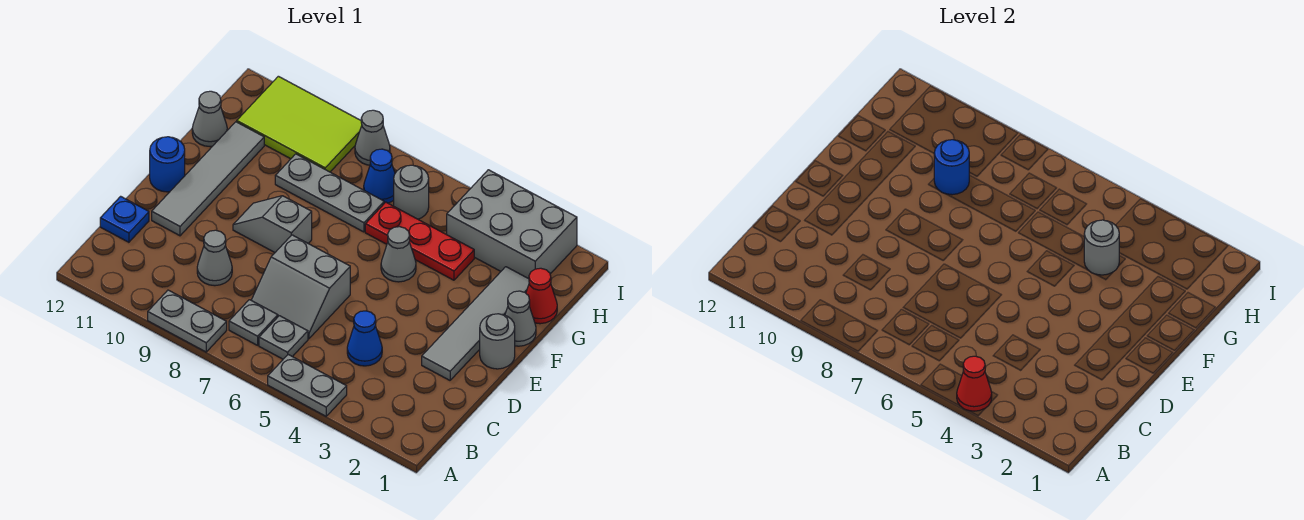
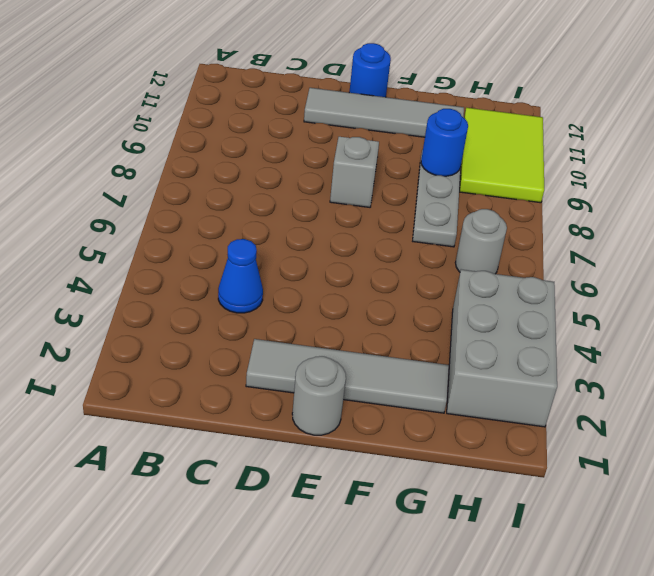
none -> grey plate A4:A5 level 1
none -> grey plate A8:A9 level 1
none -> grey plate B6 level 1

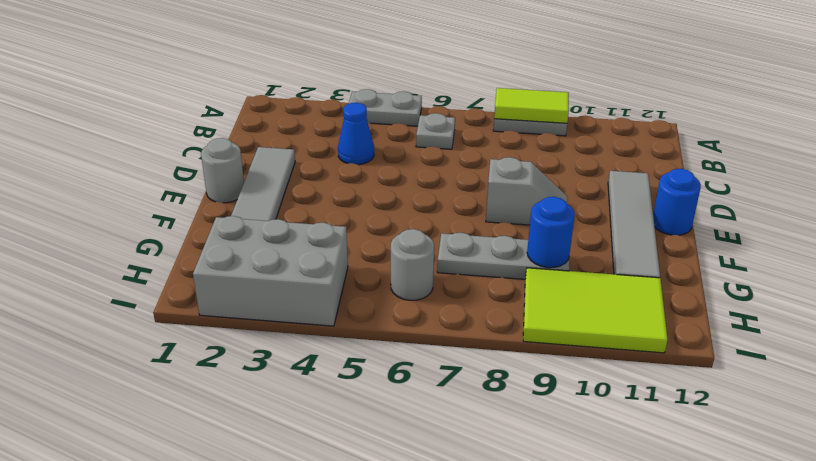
lime tile A8:A9 level 2 -> none
none -> grey plate B7 level 1
none -> grey slope C6:D7 level 1 top D
none -> grey cone C9 level 1

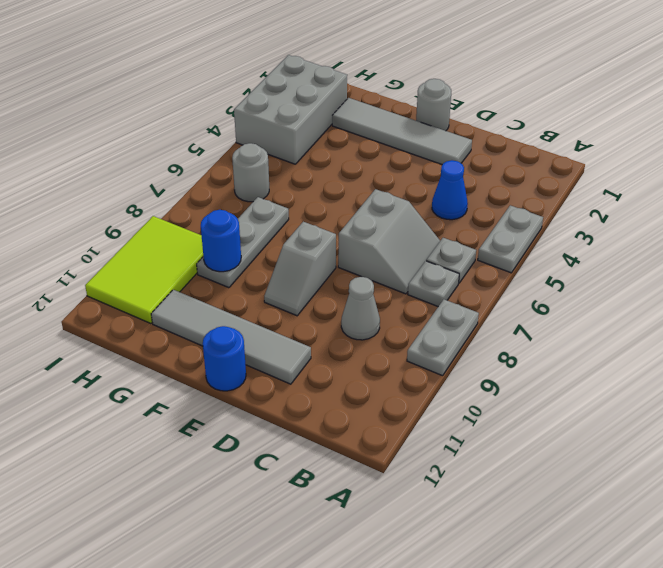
none -> blue plate C12 level 1
none -> grey cone F1 level 1
none -> grey cone F5 level 1

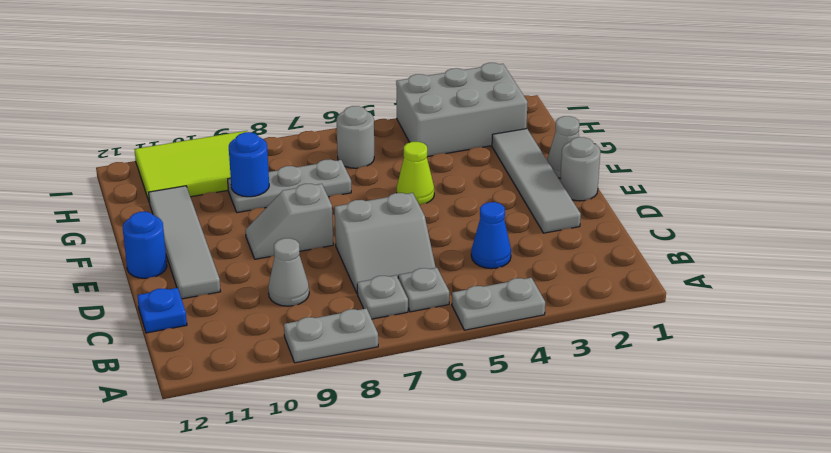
lime cone F5 level 1 -> grey cone F5 level 1
none -> red cone G1 level 1
none -> red plate G4:G6 level 1
none -> grey cone G12 level 1

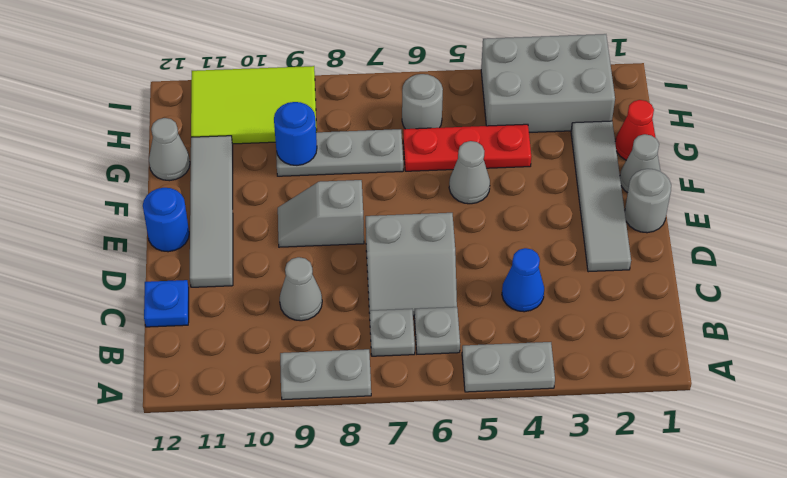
none -> blue cone H7 level 1
none -> grey cone I8 level 1
none -> red cone A4 level 2

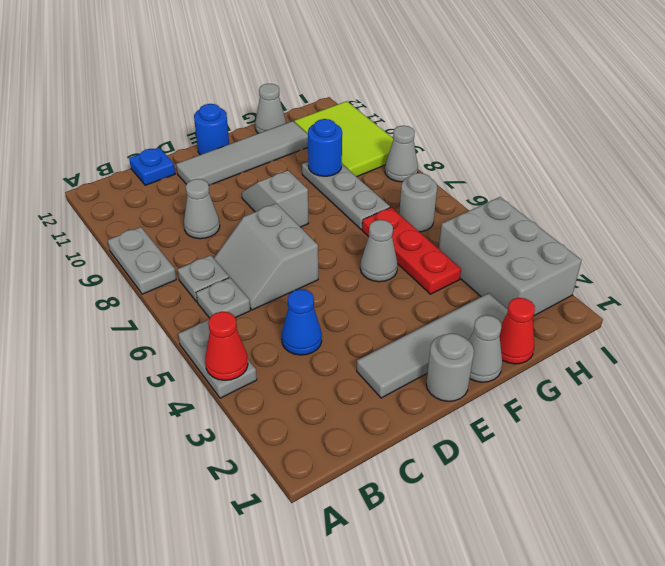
none -> blue cone H7 level 1
none -> grey round brick G4 level 2

